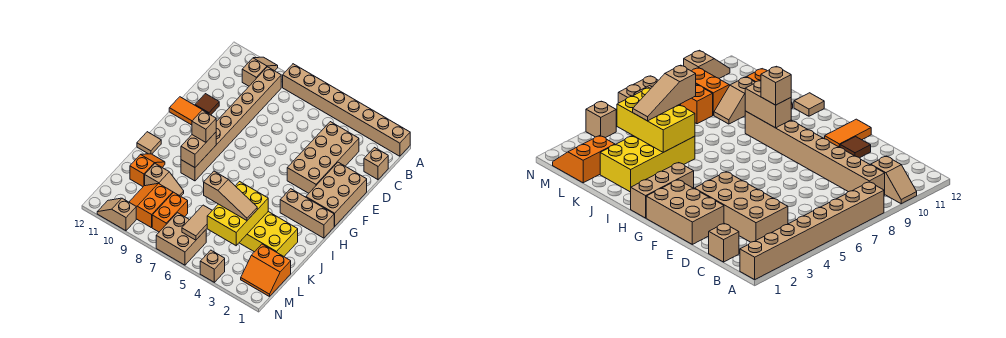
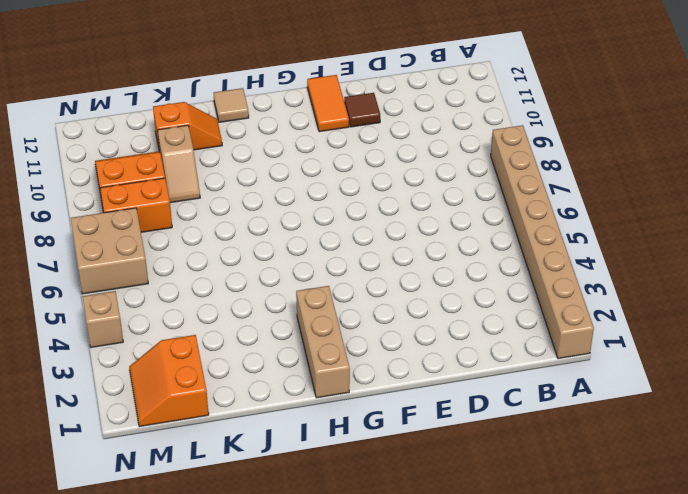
none -> tan slope A10:B10 level 1 top B
none -> tan brick B9:I9 level 1
none -> tan brick C1 level 1

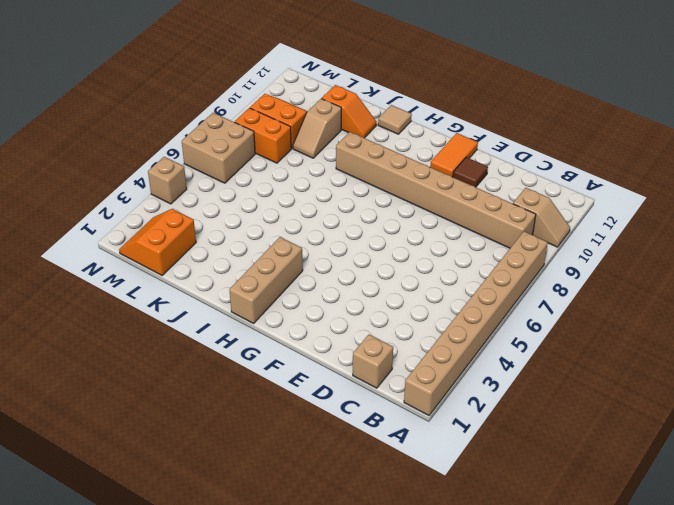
none -> tan brick C3:F4 level 1
none -> tan brick E1:G2 level 1
none -> yellow brick J2:K5 level 1

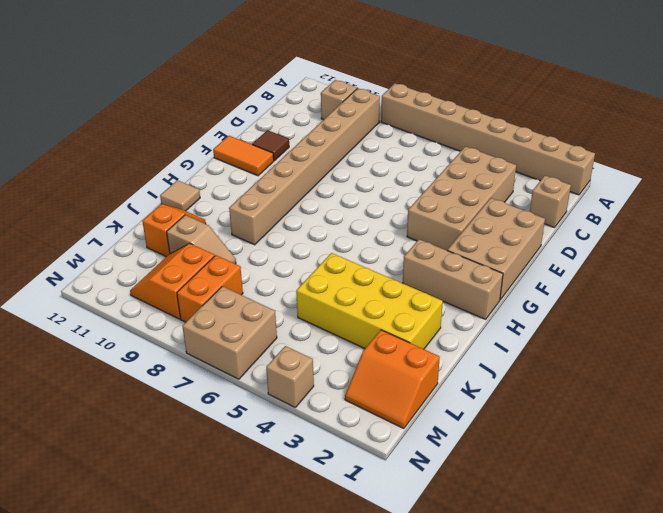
none -> tan slope N10:N11 level 1 top 10
none -> tan brick H9:I9 level 2
none -> yellow brick J4:L5 level 2

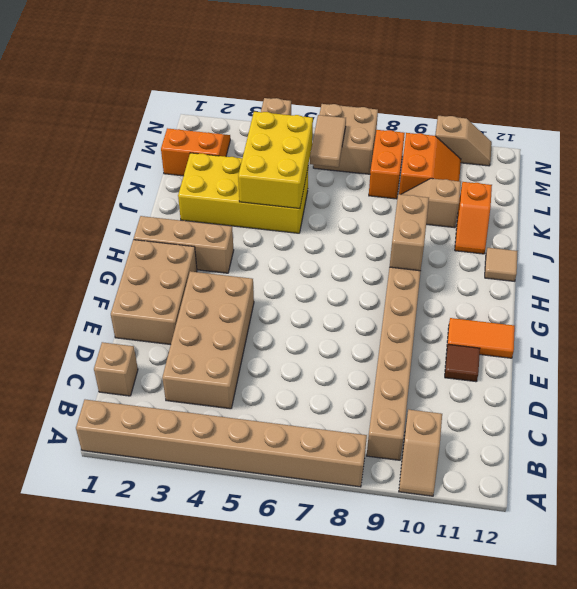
none -> tan brick H9 level 3
none -> tan slope K4:K6 level 3 top 6

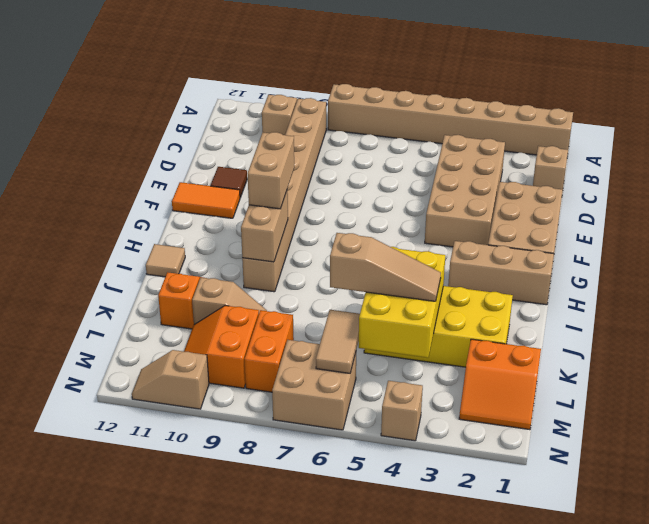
tan brick G9:H9 level 3 -> tan brick H9 level 3

